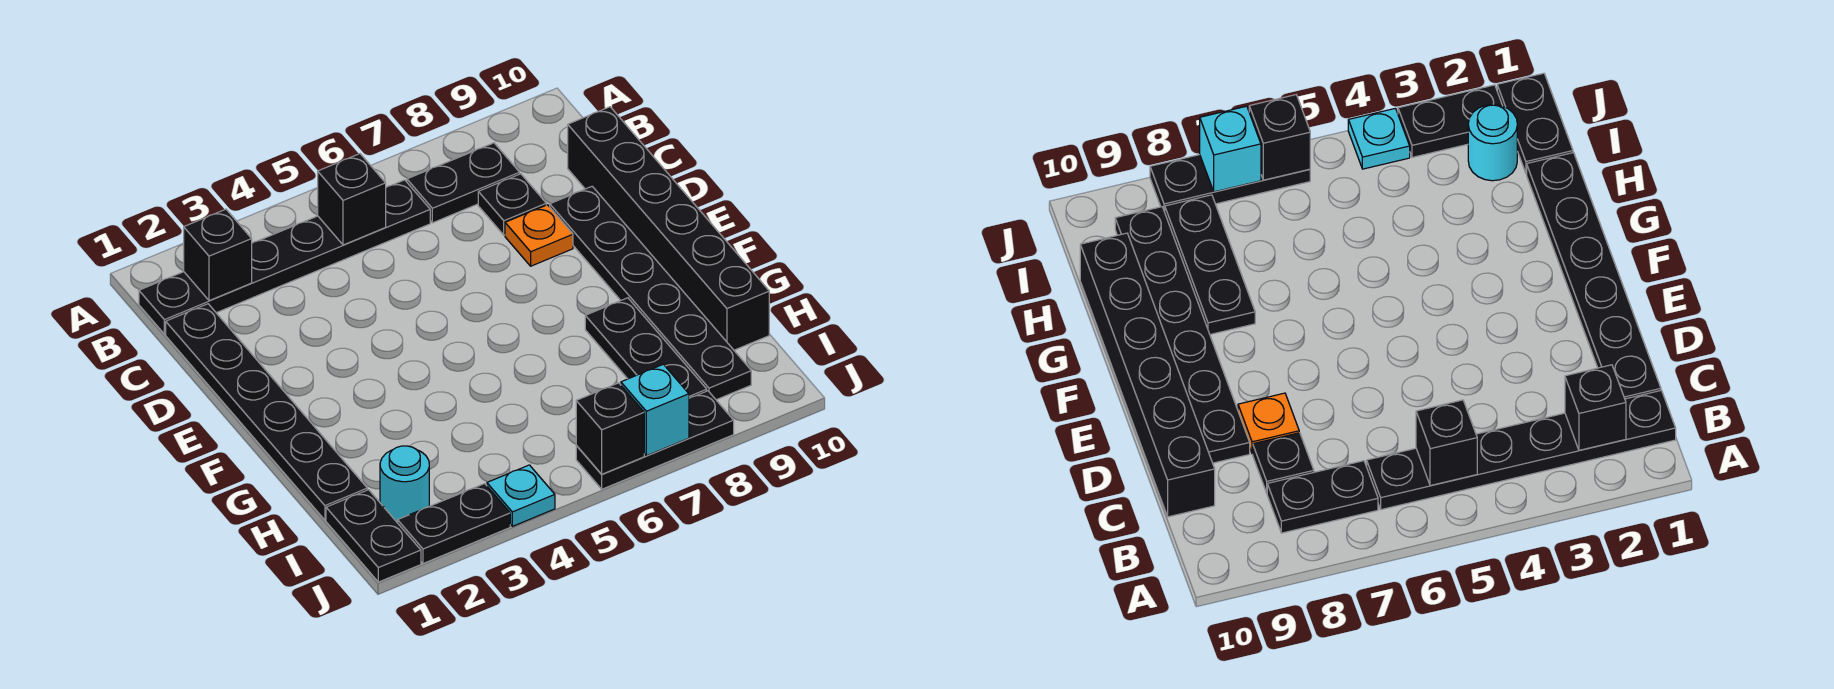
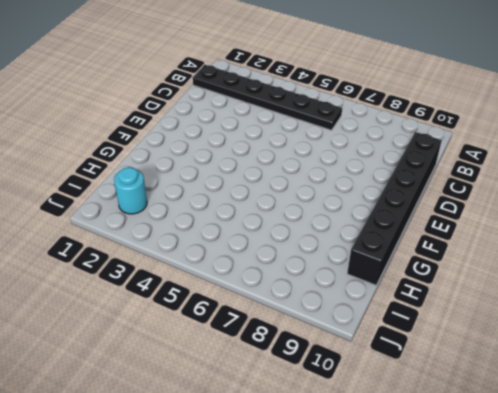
none -> black plate B7:B8 level 1
none -> black plate C1:H1 level 1
none -> black plate C8 level 1

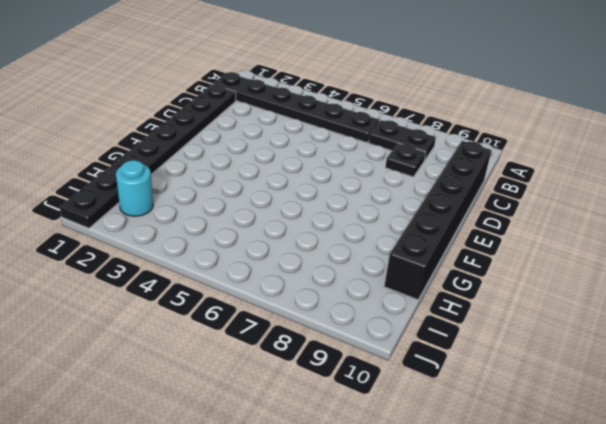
none -> orange plate D8 level 1
none -> black plate D9:I9 level 1
none -> black plate G8:I8 level 1

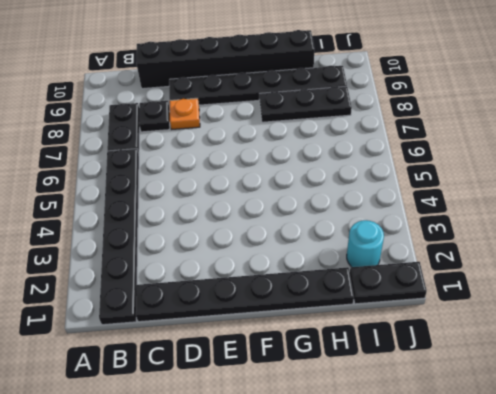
none -> black plate J2:J3 level 1
none -> cyan plate J4 level 1
none -> black plate J6:J8 level 1

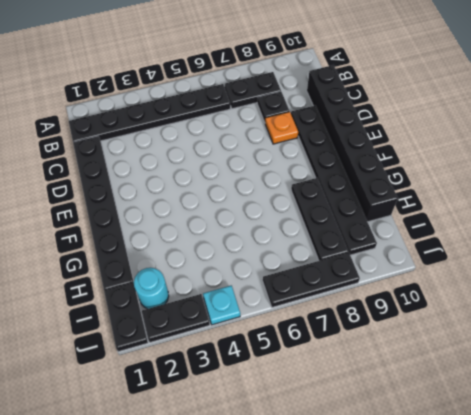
none -> black brick B2 level 2
none -> black brick B5 level 2
none -> black brick J6 level 2

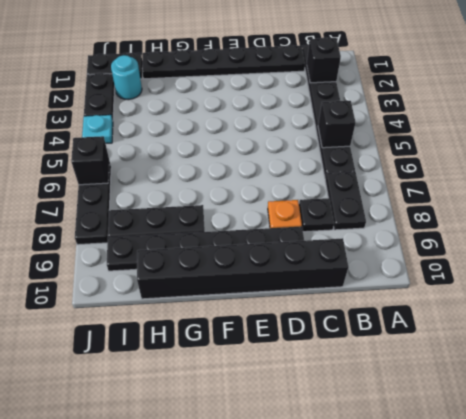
none -> cyan brick J7 level 2

